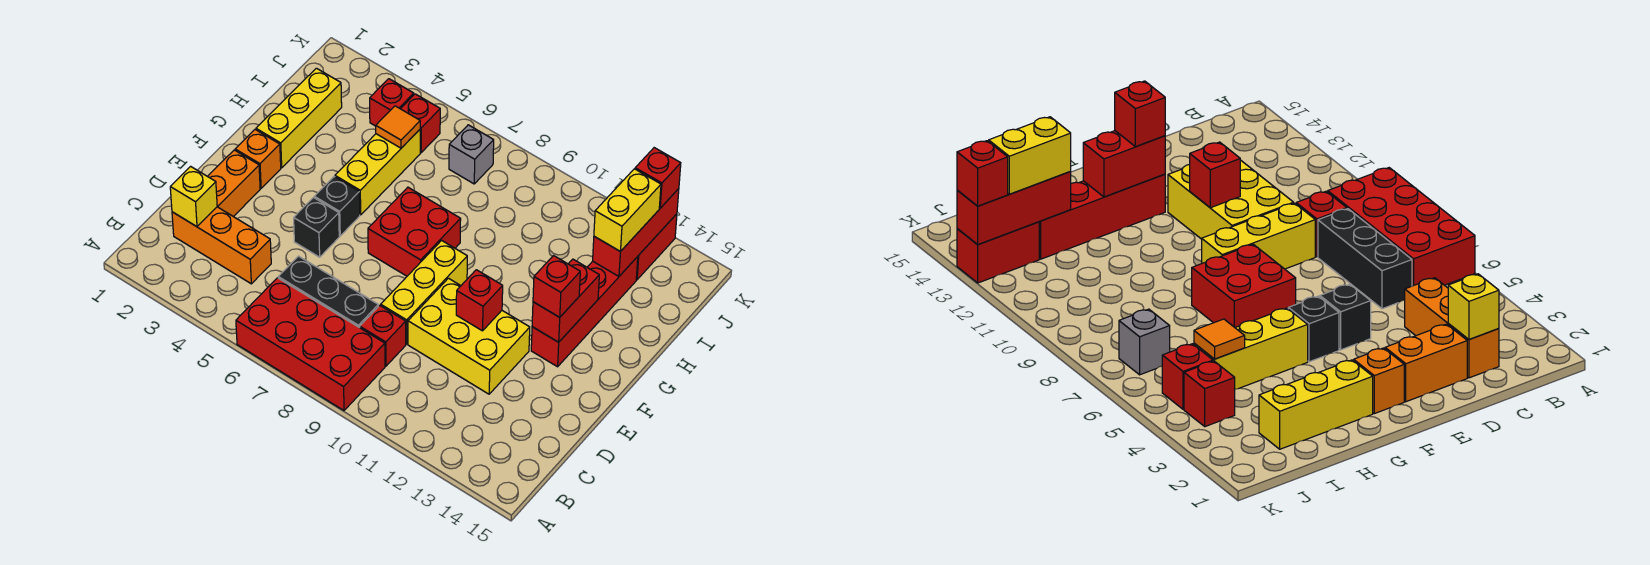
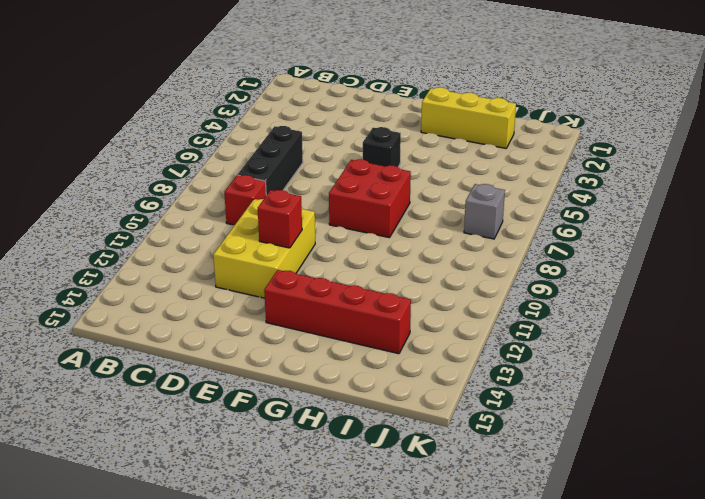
none -> red brick A6:B9 level 1
none -> orange brick C2:C4 level 1
none -> orange brick D2:E2 level 1

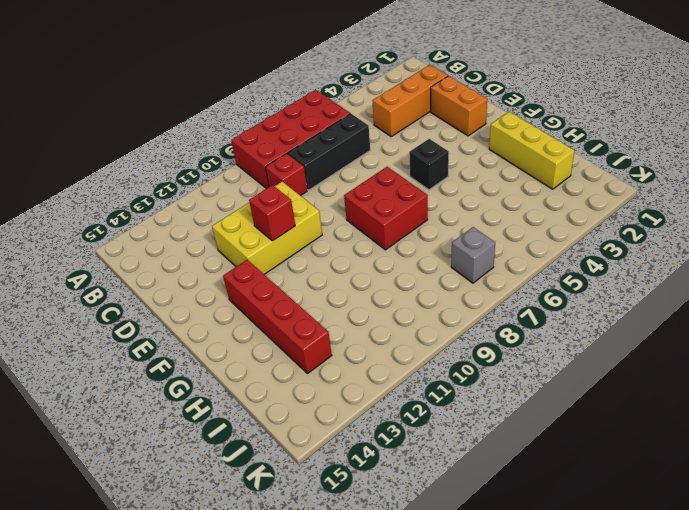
none -> yellow brick D9:F9 level 1
none -> black brick E5 level 1
none -> orange brick F2 level 1

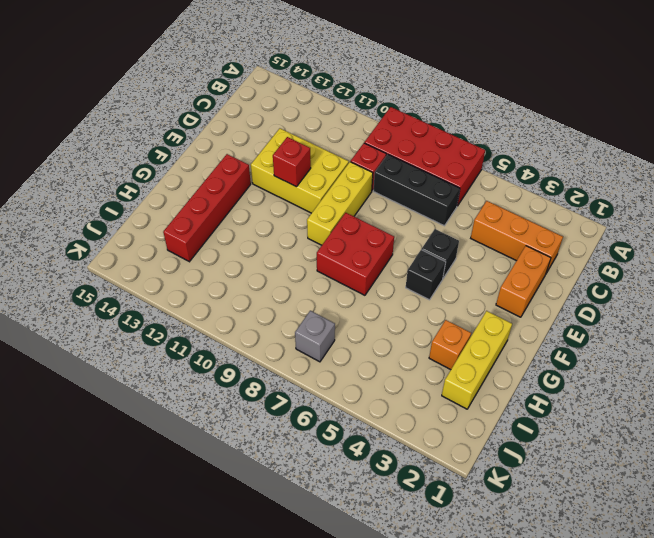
orange brick H3 level 1 -> orange brick F2 level 1
none -> yellow brick G5:I5 level 1
none -> red brick J4 level 1
none -> red brick J5 level 1

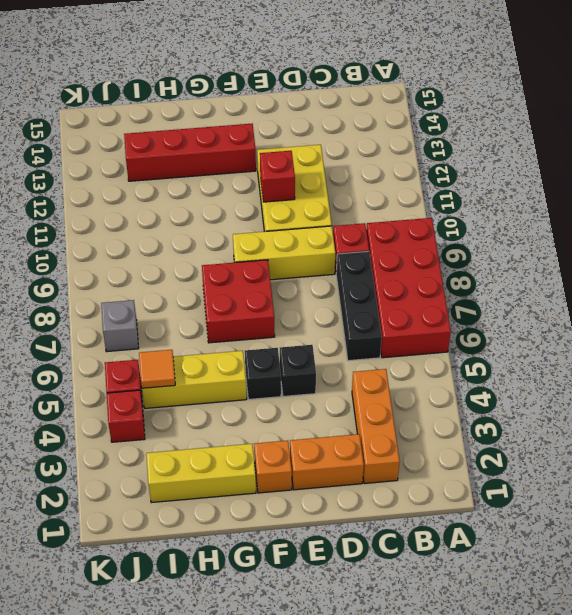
none -> red brick J13:K13 level 1
none -> yellow brick C2 level 2
none -> red brick F13:G13 level 2

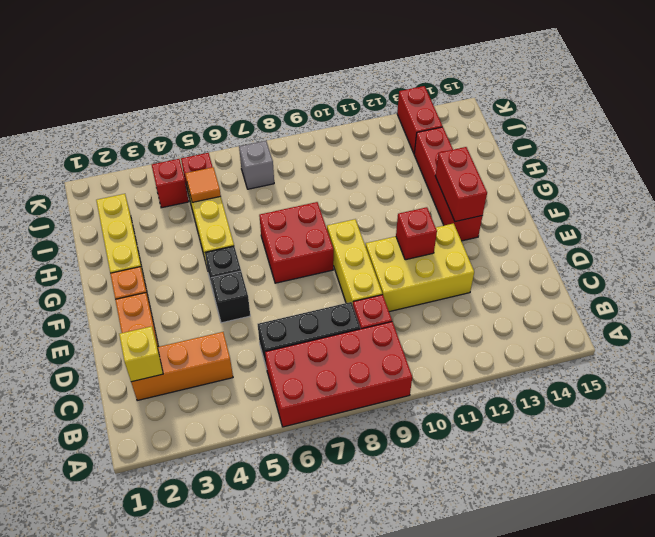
none -> red brick I13:K13 level 2
none -> red brick F13 level 3
none -> yellow brick I13:J13 level 3

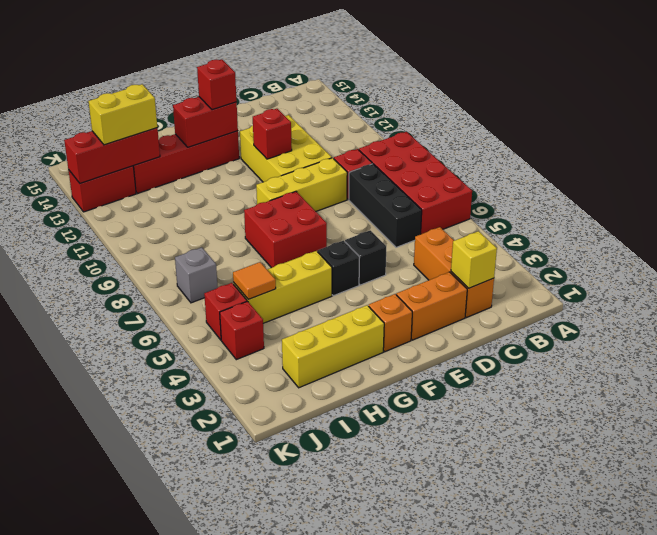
none -> red brick K13 level 3

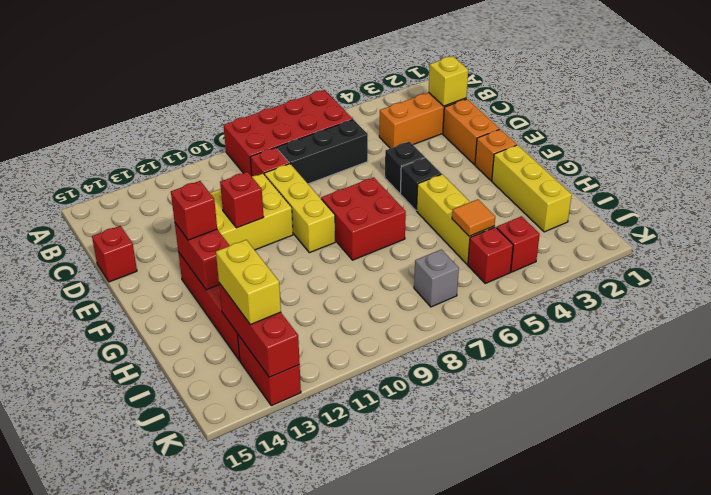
red brick D15 level 1 -> red brick K13 level 3

